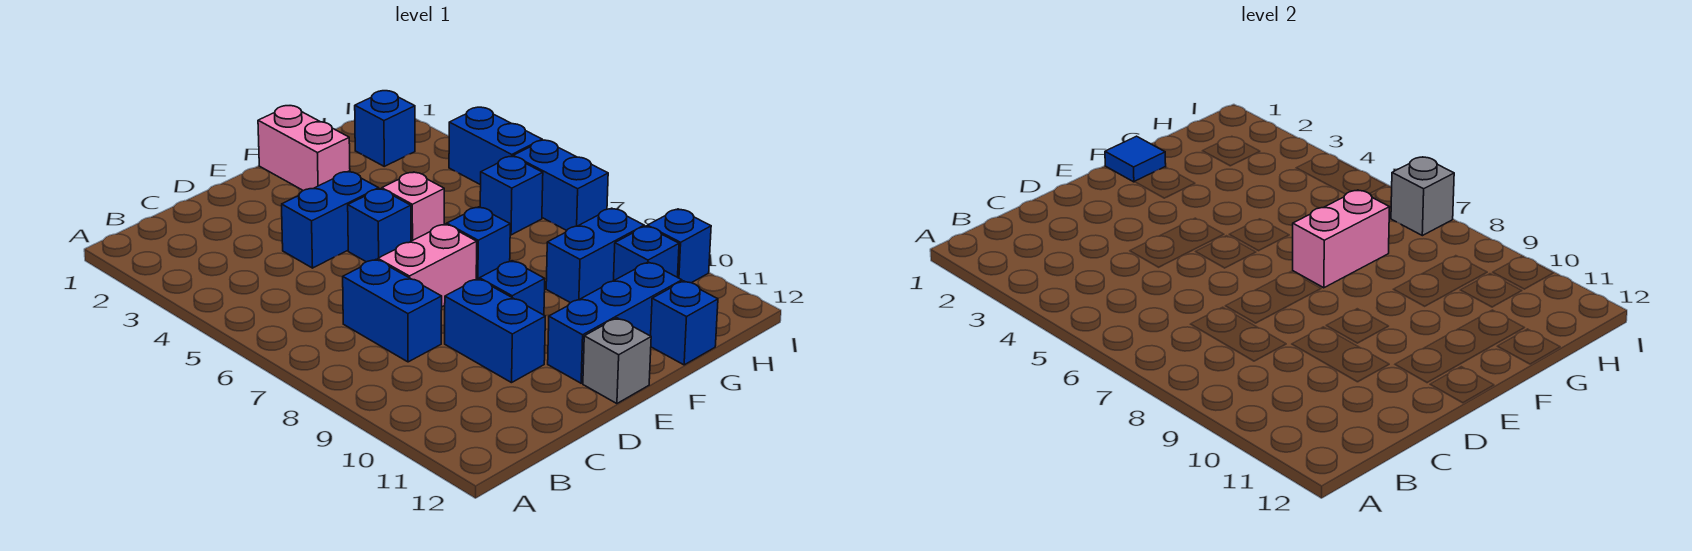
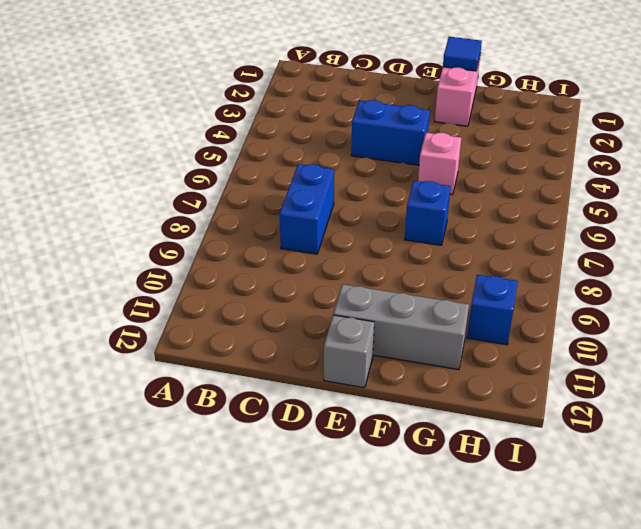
grey brick E11:G11 level 1 -> blue brick E11:G11 level 1
none -> pink brick D7:E7 level 1
none -> blue brick D9:D10 level 1
none -> blue brick E5 level 1

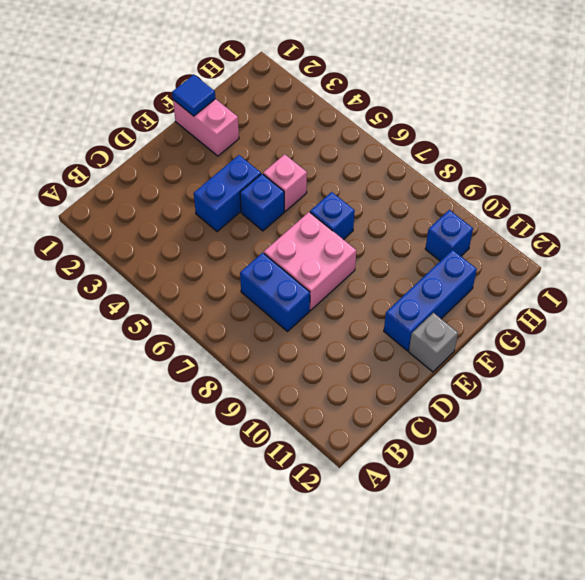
pink brick D7:E8 level 1 -> pink brick D7:E7 level 1
none -> blue brick D9:D10 level 1
none -> blue brick E9 level 1
none -> blue brick G9:H9 level 1

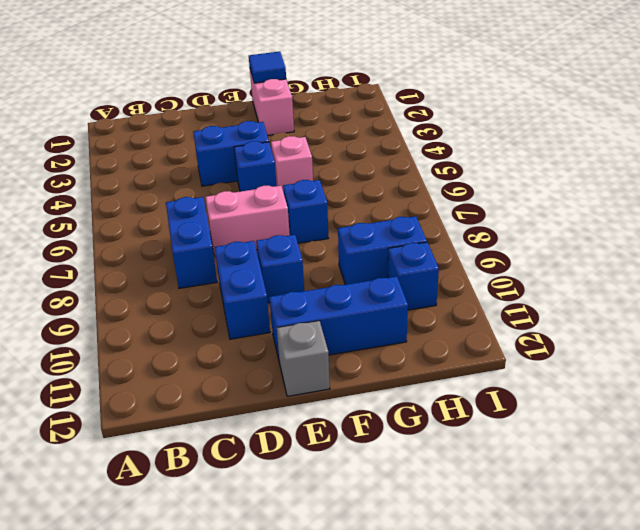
none -> blue brick G12 level 1
none -> blue brick H2 level 1
none -> blue brick H6 level 1

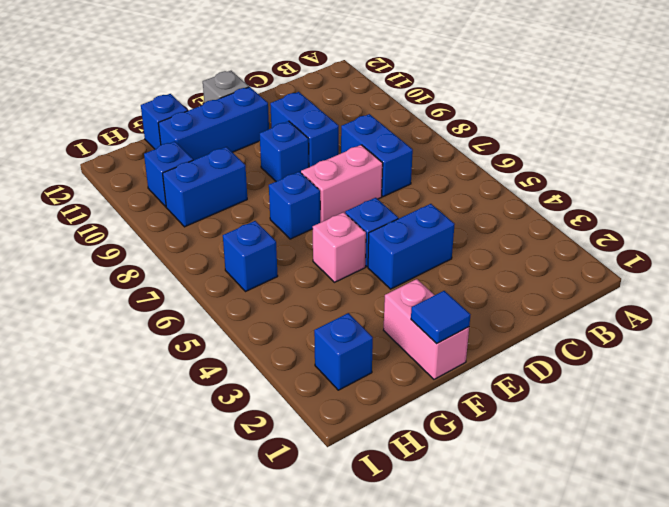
none -> blue brick I4:I5 level 1
none -> blue brick I6:I7 level 1
none -> blue brick I10 level 1

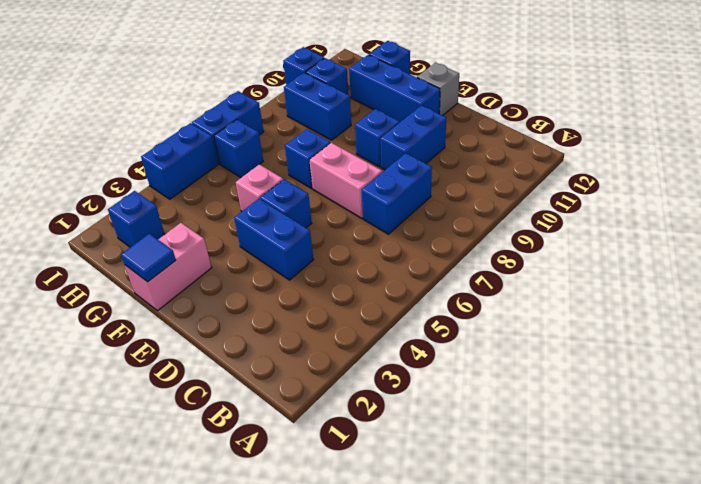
none -> pink brick F7:G7 level 2
none -> grey brick I7 level 2

